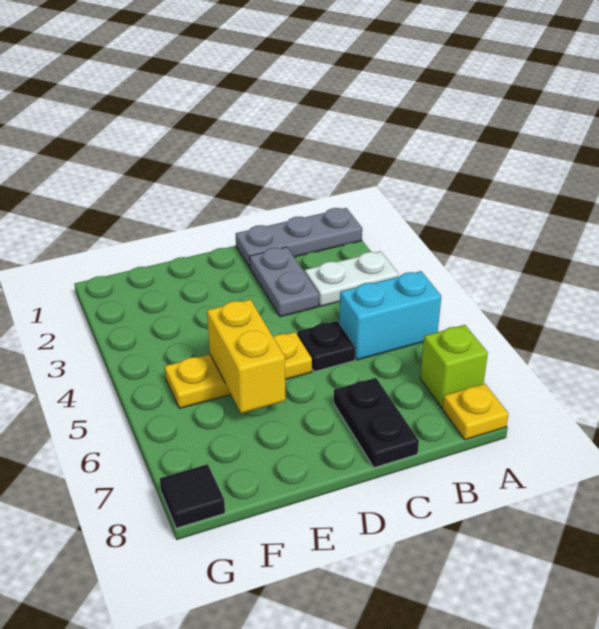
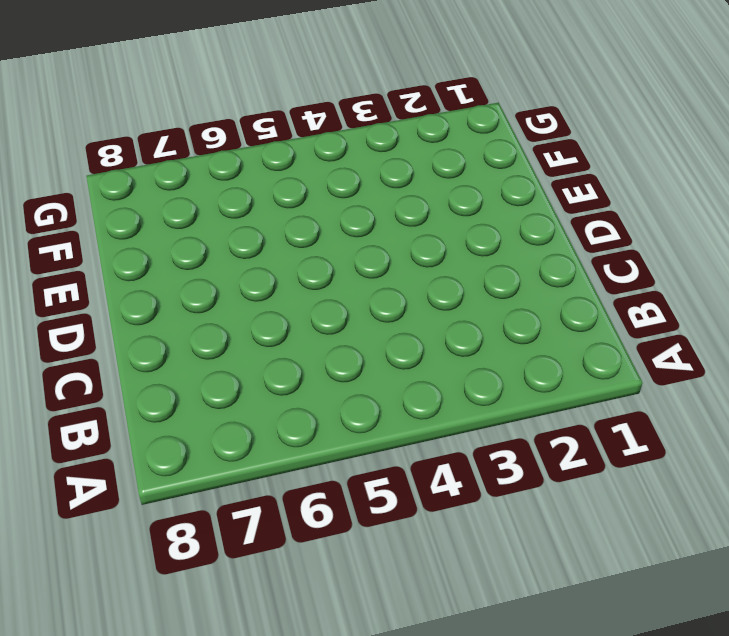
none -> grey plate A1:C1 level 1
none -> white plate A3:B3 level 1

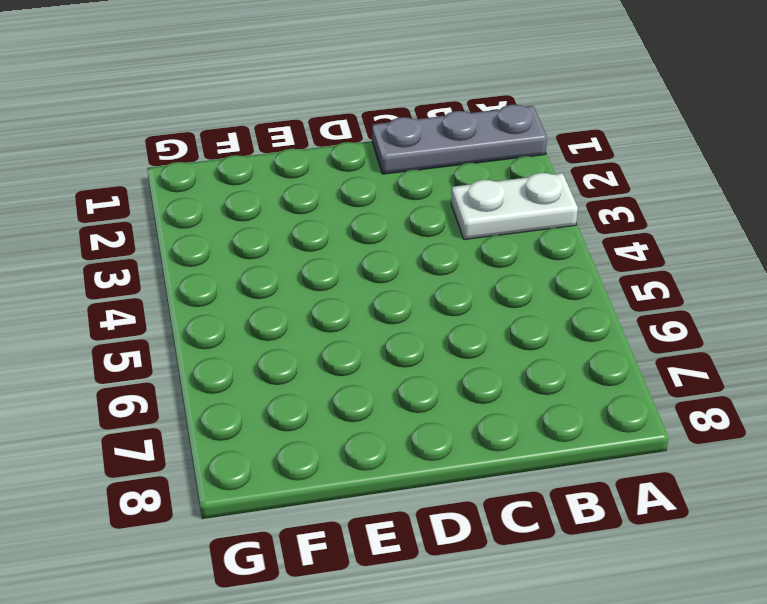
none -> cyan brick A5:B5 level 1
none -> lime brick A7 level 1

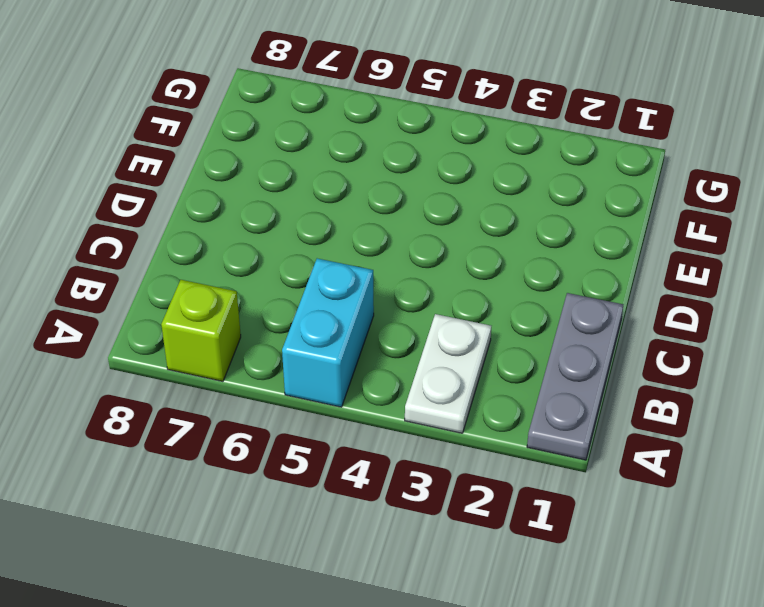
none -> yellow plate A8 level 1
none -> grey plate C2:C3 level 1

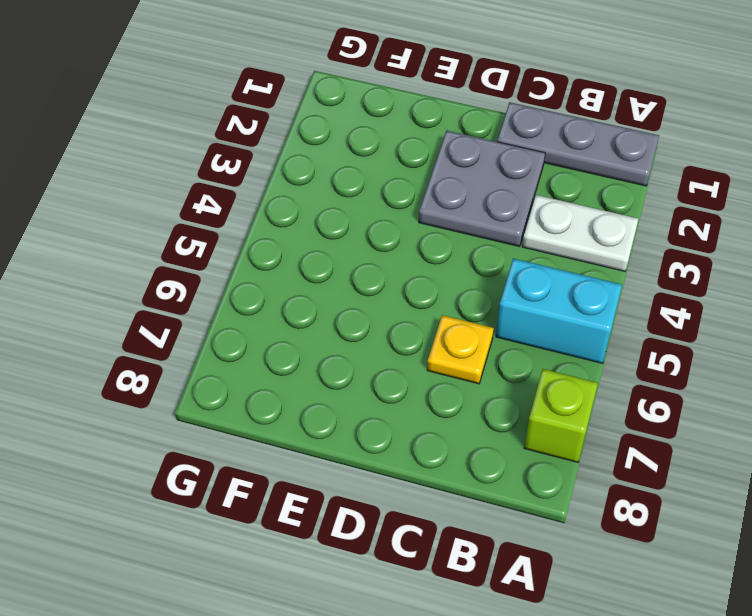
grey plate C2:D3 level 1 -> grey plate C2:C3 level 1
yellow plate C6 level 1 -> yellow plate A8 level 1
none -> black plate C5 level 1
none -> black plate C7:C8 level 1

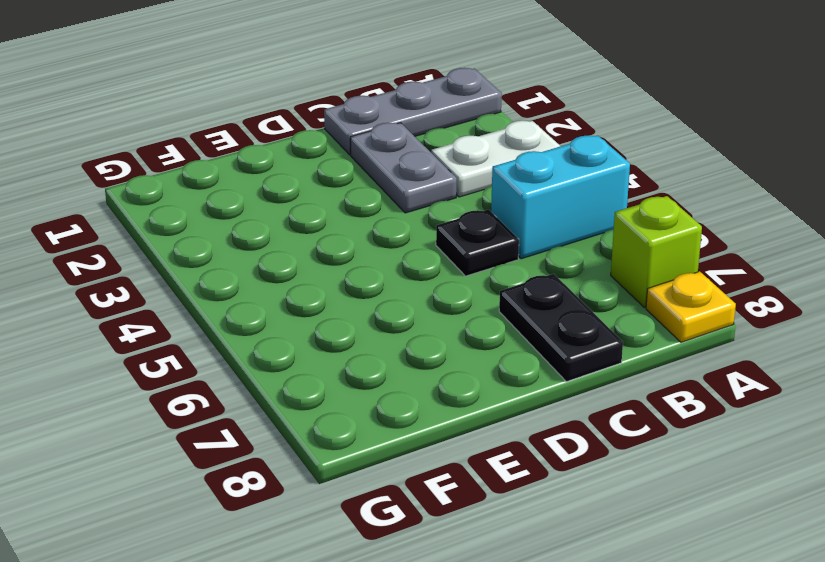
none -> yellow plate D5:F5 level 1
none -> black tile G8 level 1

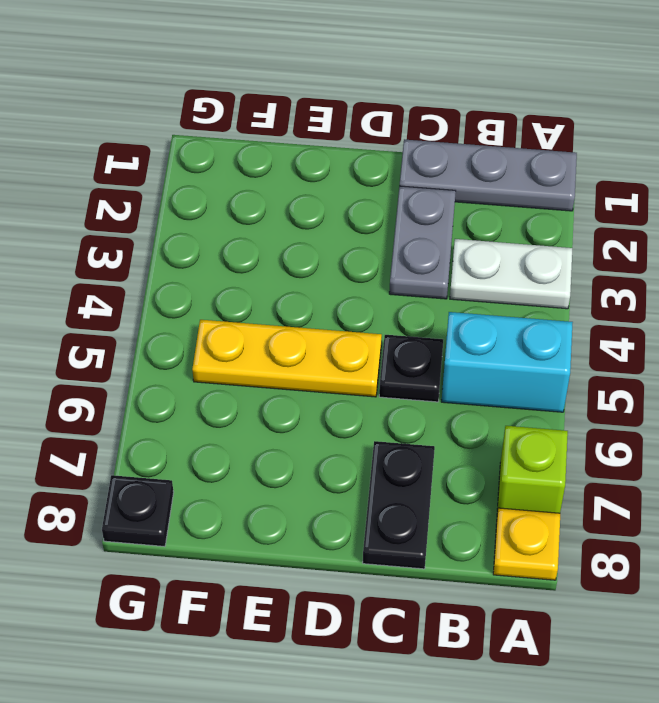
black plate G8 level 1 -> black tile G8 level 1
none -> yellow brick E5:E6 level 2

